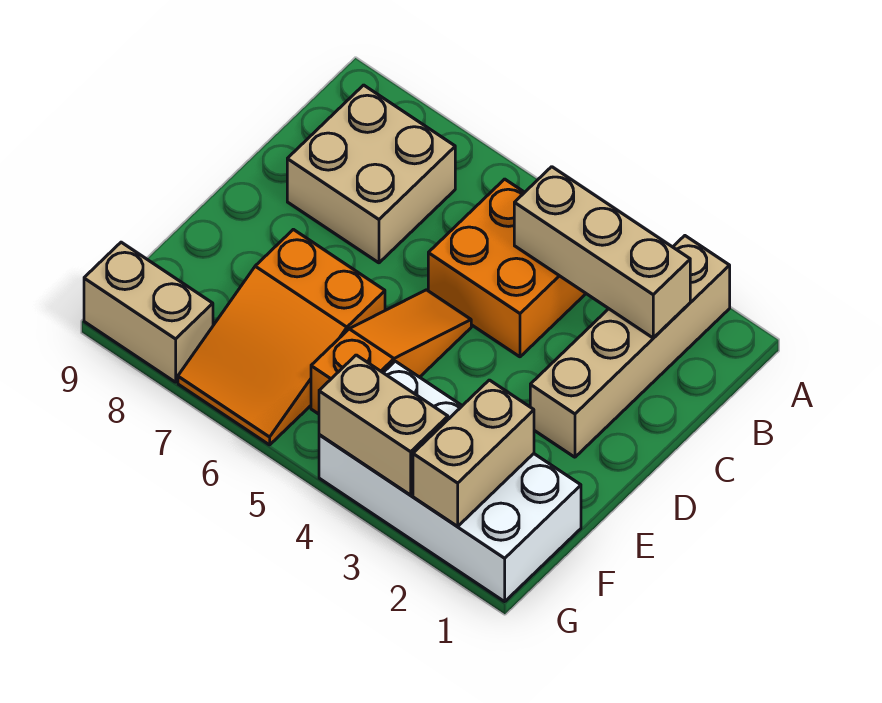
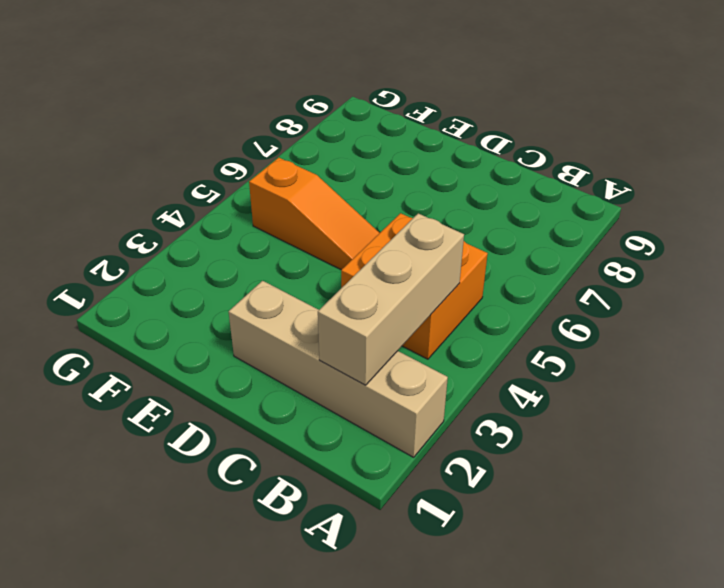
none -> tan brick B7:C8 level 1
none -> orange slope E6:G7 level 1 top E

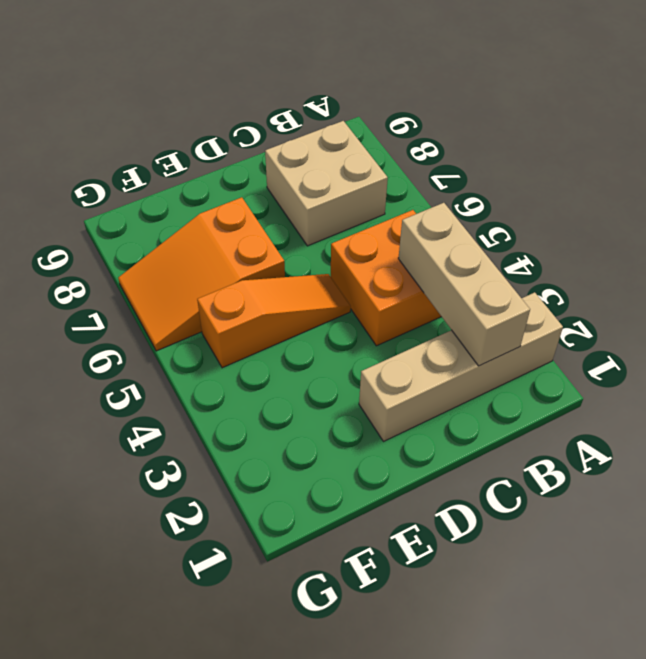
none -> white brick F1:G4 level 1
none -> tan brick G8:G9 level 1

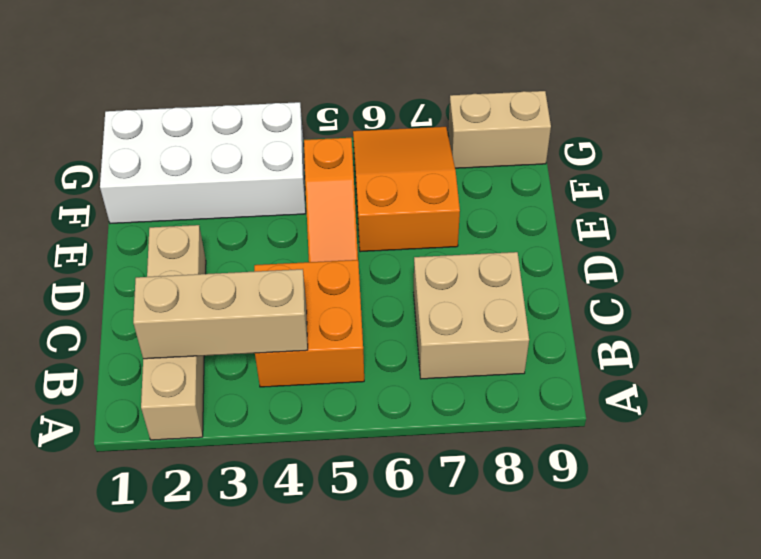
none -> tan brick F2:G2 level 2
none -> tan brick G3:G4 level 2

